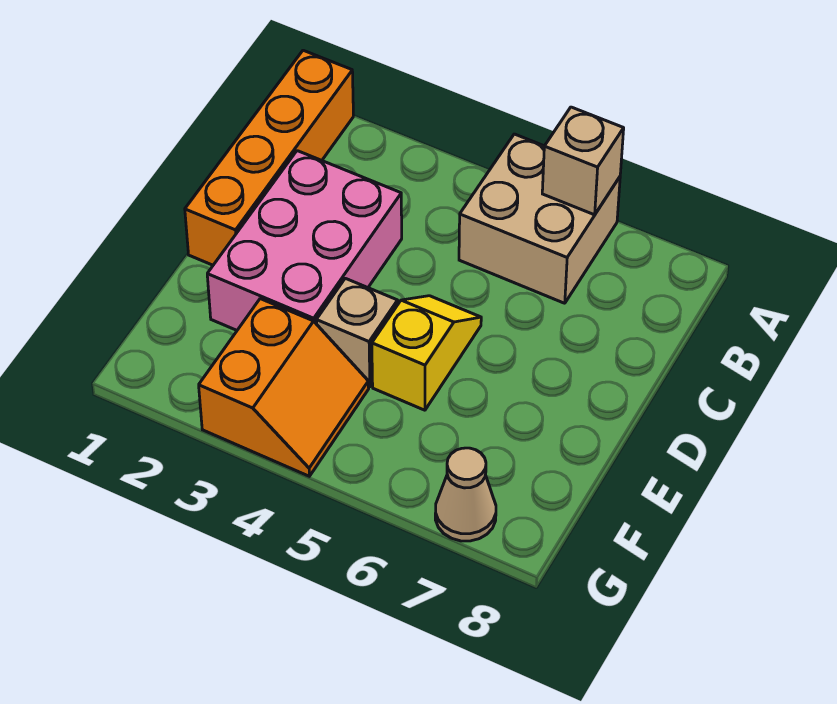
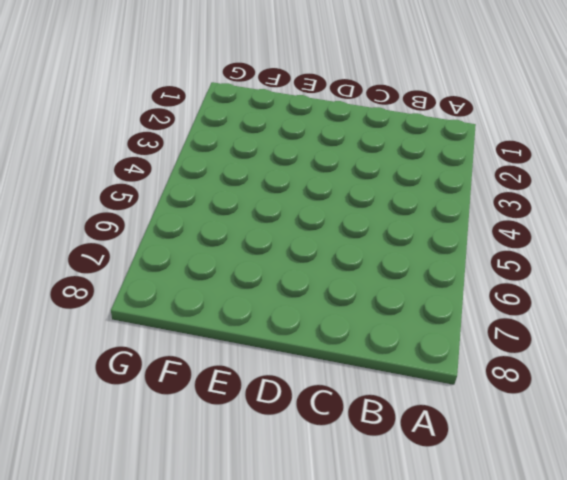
none -> orange brick A1:D1 level 1
none -> tan brick A5:B6 level 1

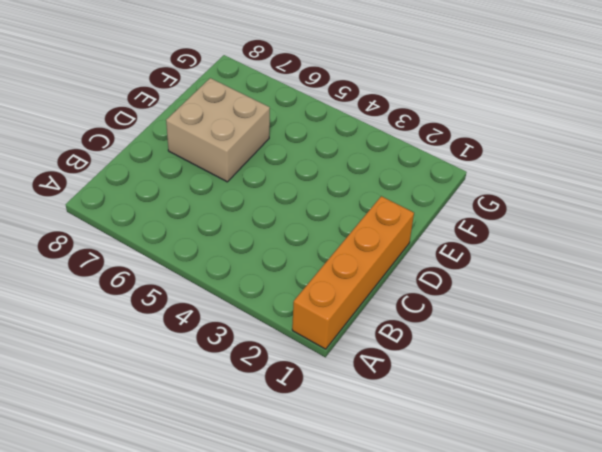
tan brick D6:E7 level 1 -> tan brick A5:B6 level 1
none -> pink brick C2:E3 level 1
none -> yellow slope D5:E5 level 1 top E

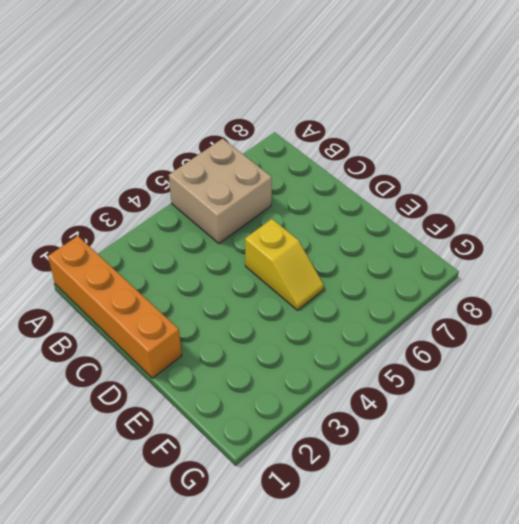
yellow slope D5:E5 level 1 top D -> yellow slope D5:E5 level 1 top E
none -> pink brick C2:E3 level 1
none -> tan brick E4 level 1

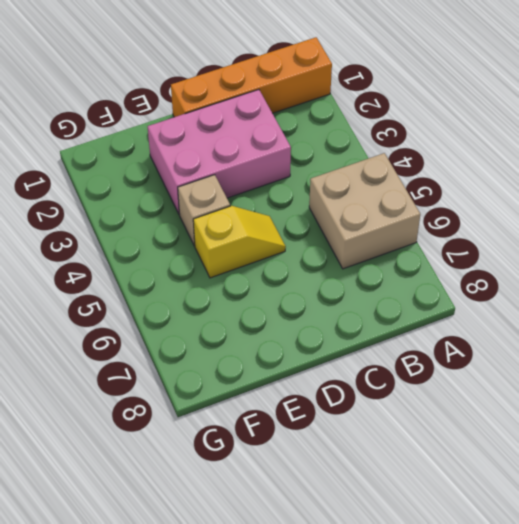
none -> orange slope F3:G4 level 1 top 3
none -> tan cone G7 level 1

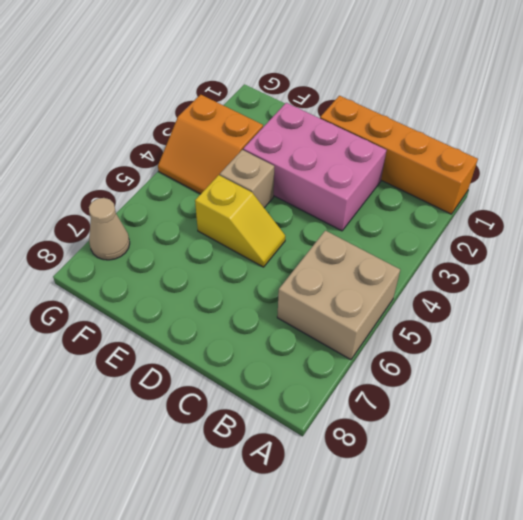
none -> tan brick A6 level 2

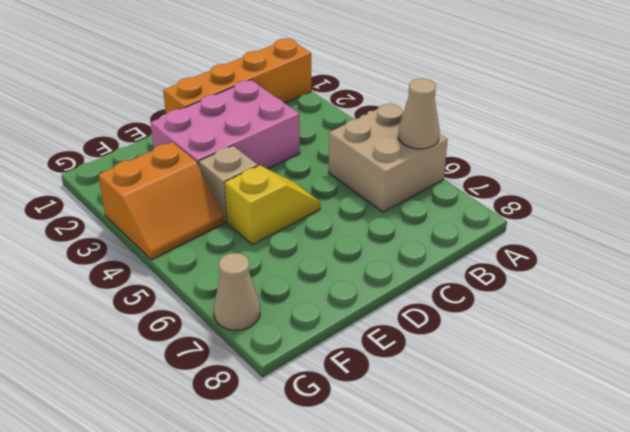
tan cone A6 level 2 -> tan brick A6 level 2

